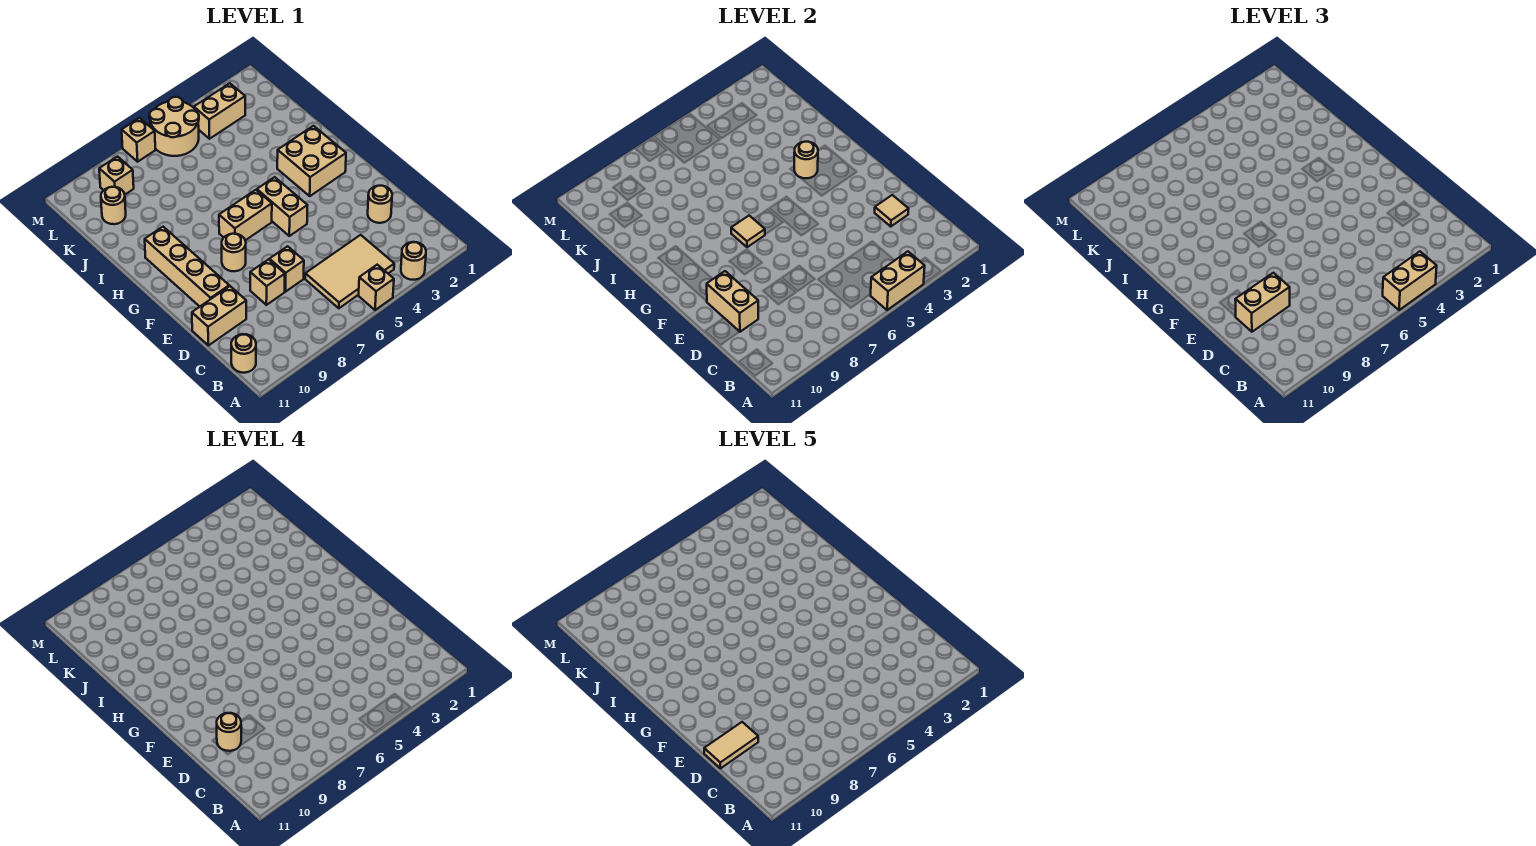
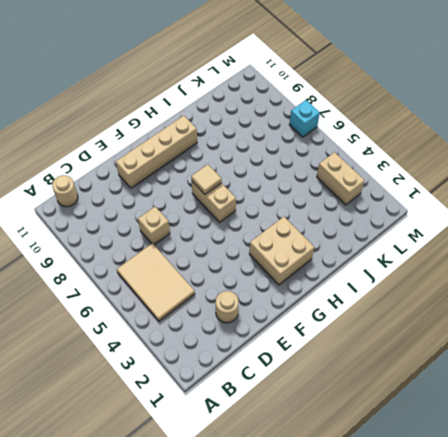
cyan brick M7 level 1 -> tan brick M7 level 1
none -> tan round brick A3 level 1
none -> tan brick A5 level 1
none -> tan brick D8 level 1

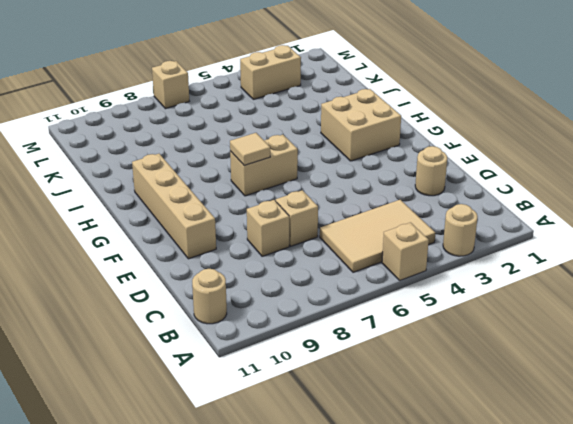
none -> tan brick D10:D11 level 1
none -> tan brick F5:G5 level 1
none -> tan round brick F8 level 1

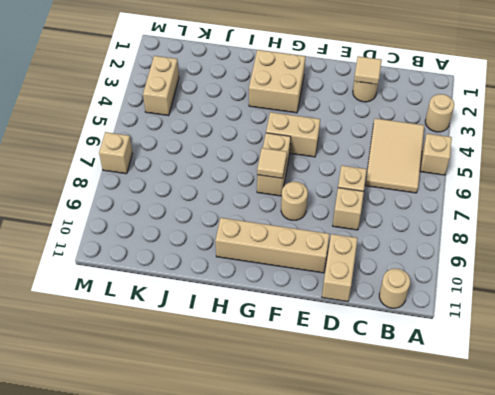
none -> tan round brick K10 level 1
none -> tan round brick L5:M6 level 1
none -> tan brick L9 level 1

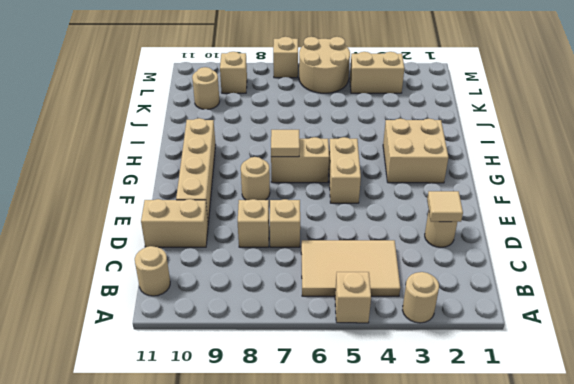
none -> tan brick A4:A5 level 2
none -> tan brick D10:E10 level 2
none -> tan round brick H3 level 2

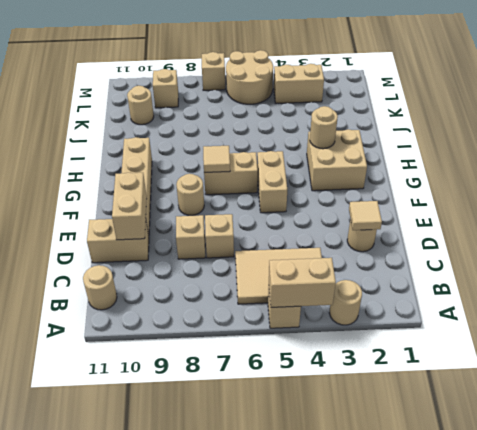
none -> tan brick A4:A5 level 3
none -> tan brick D9:D10 level 3
none -> tan round brick D10 level 4

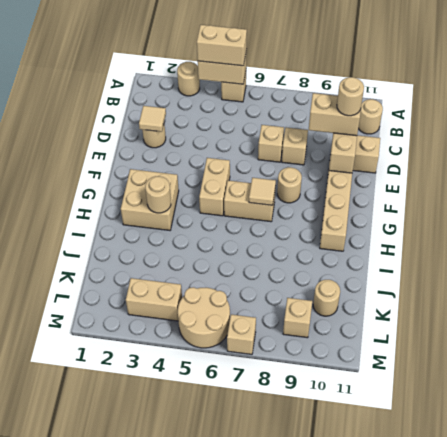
none -> tan tile B4:C6 level 1
none -> tan tile D10:D11 level 5

